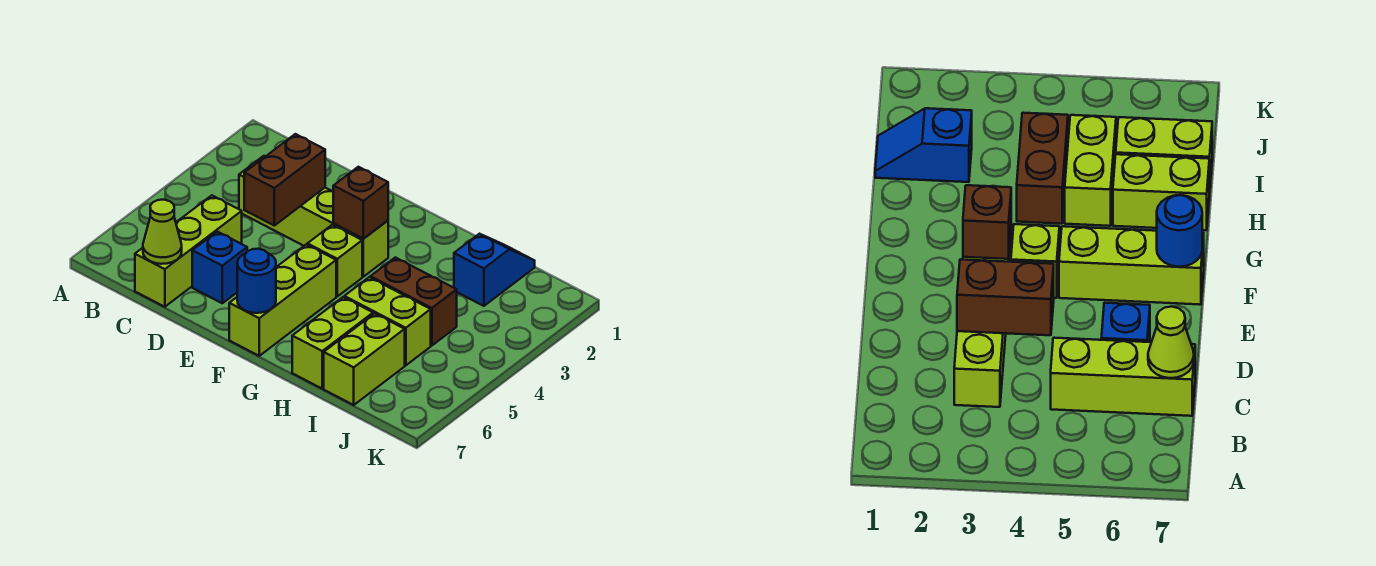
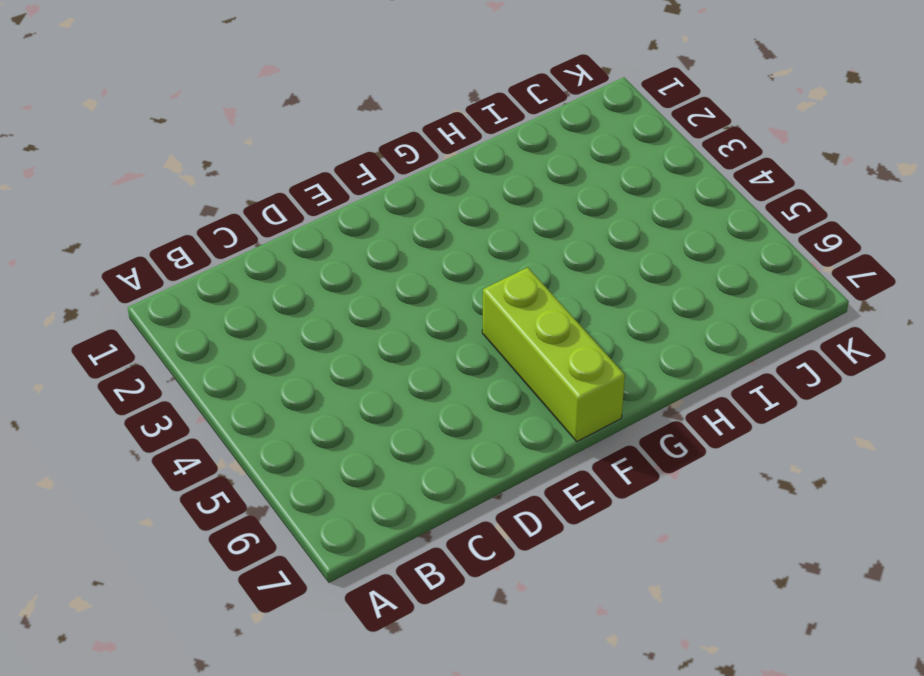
none -> lime brick C3:F3 level 1
none -> lime brick C5:C7 level 1
none -> blue brick D6 level 1

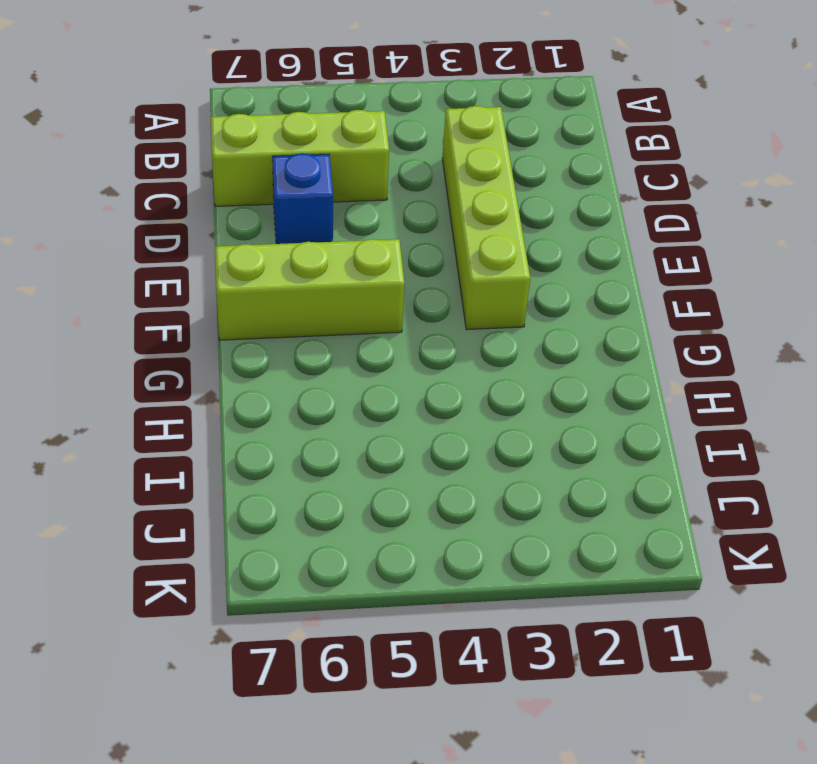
none -> lime brick F4 level 1
none -> brown brick H4:I4 level 1
none -> lime brick H5:I5 level 1

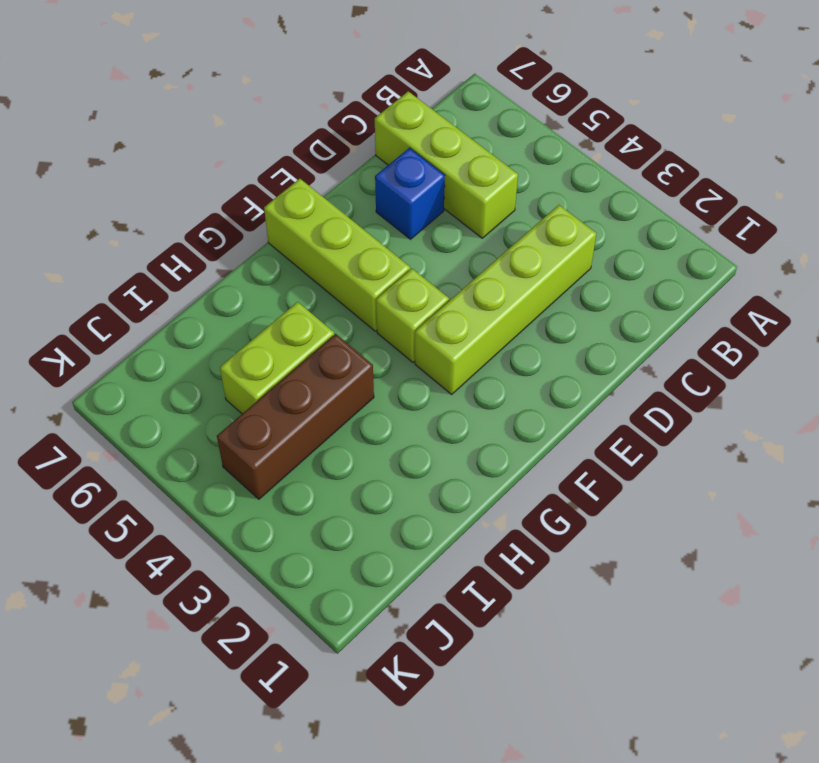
brown brick H4:J4 level 1 -> brown brick H4:I4 level 1
none -> lime brick H6:H7 level 1
none -> blue slope I1:I2 level 1 top 2
none -> lime brick I6:I7 level 1

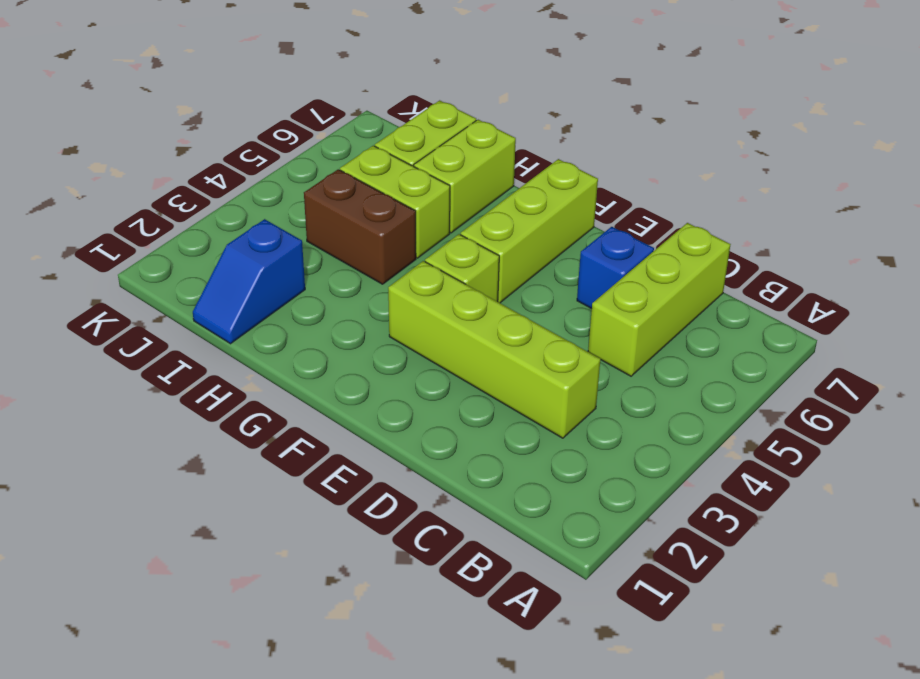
none -> lime cone C7 level 2
none -> brown brick D3:D4 level 2
none -> brown brick F3 level 2

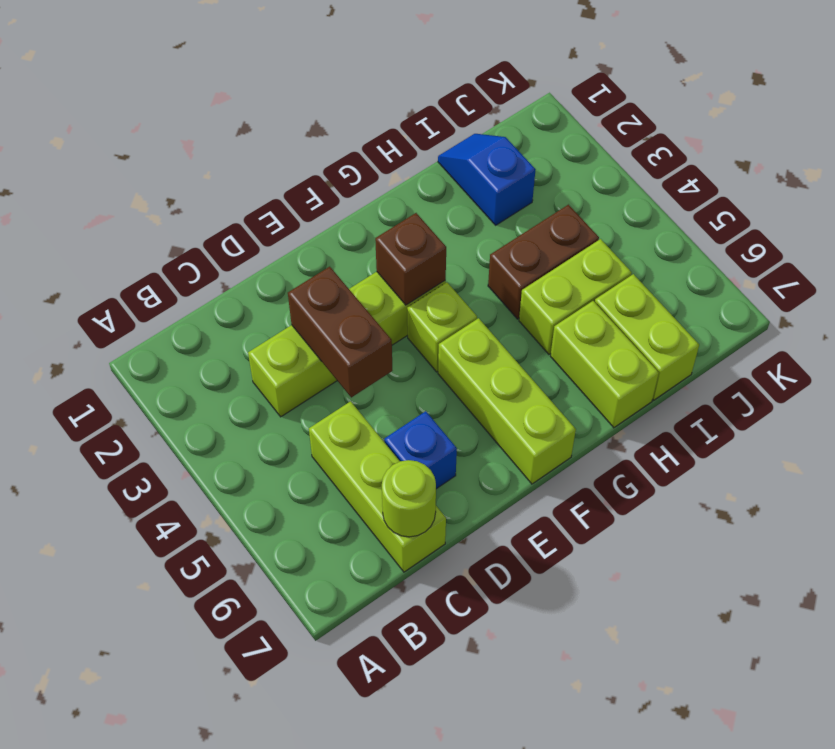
lime round brick C7 level 2 -> lime cone C7 level 2
none -> blue round brick F7 level 2

